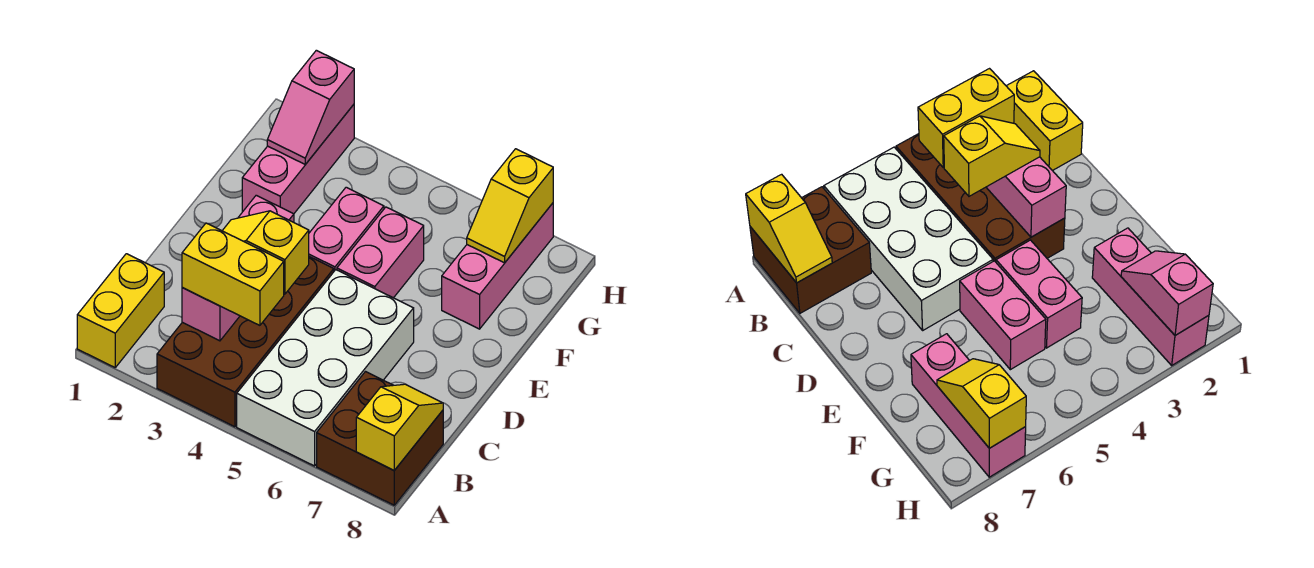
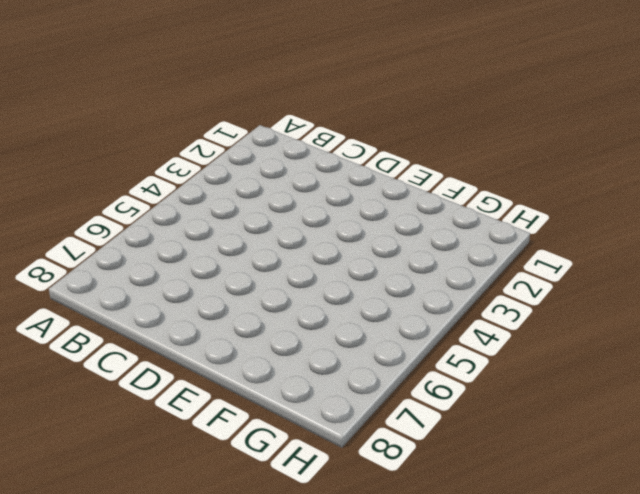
none -> yellow brick A1:B1 level 1
none -> brown brick A3:D4 level 1
none -> white brick A5:D6 level 1

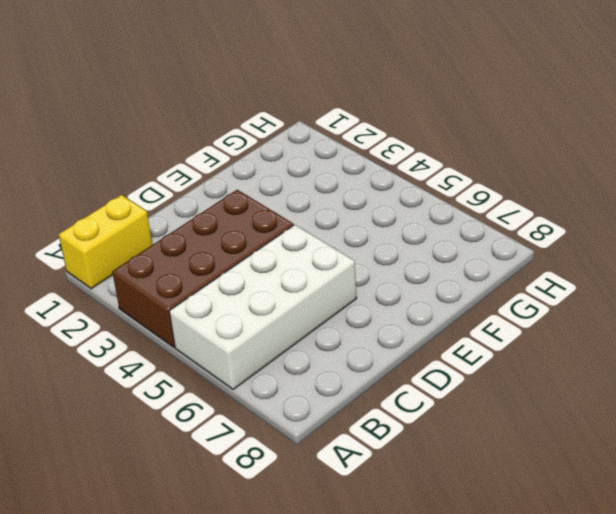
none -> brown brick A7:B8 level 1
none -> pink brick E4:F4 level 1
none -> pink brick E5:F5 level 1

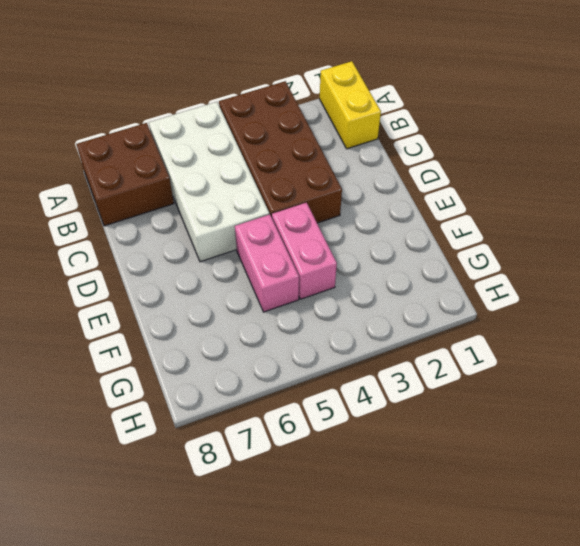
none -> pink brick F2:H2 level 1
none -> pink brick F7:H7 level 1
none -> yellow slope A8:B8 level 2 top A

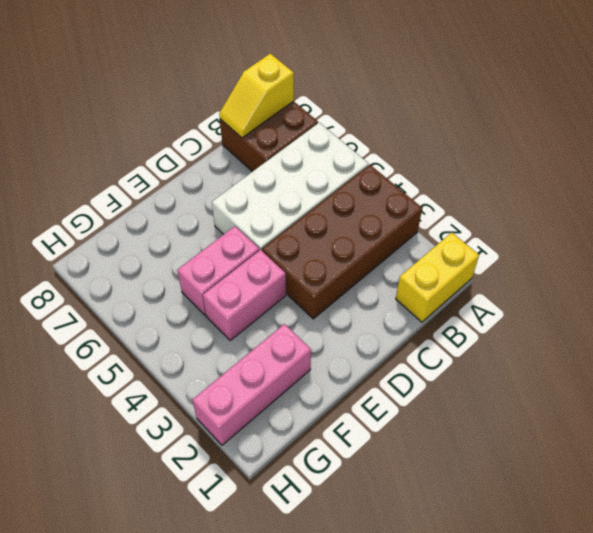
none -> pink brick F7:H7 level 1
none -> pink brick B3:D3 level 2
none -> pink slope G2:H2 level 2 top H

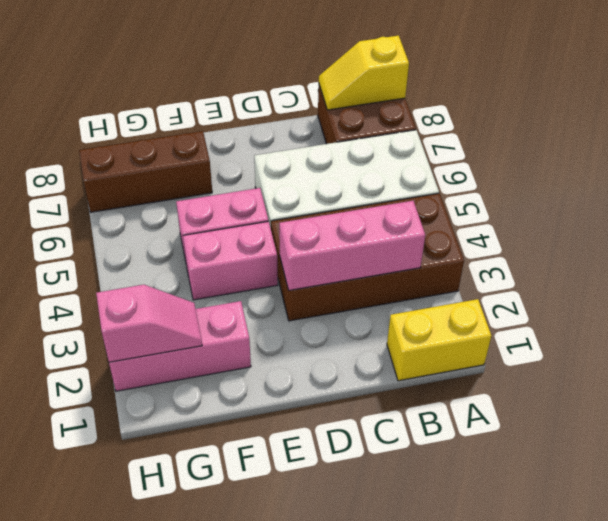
brown brick F7:H7 level 1 -> pink brick F7:H7 level 1
none -> yellow slope G7:H7 level 2 top H
none -> yellow brick B3:B4 level 3
none -> yellow slope C3:C4 level 3 top 4

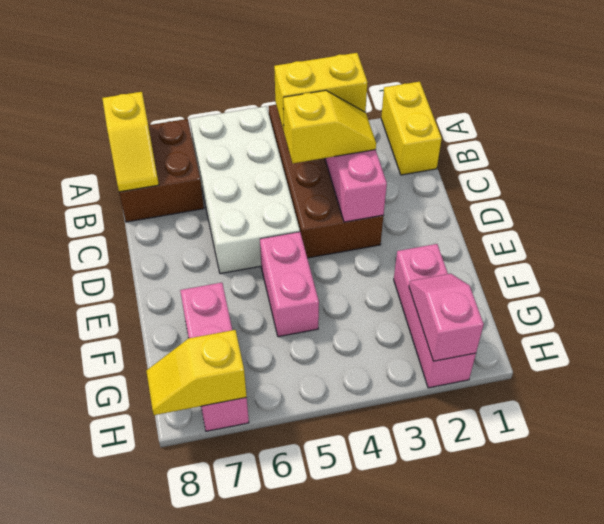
yellow slope H7:H8 level 2 top 7 -> yellow slope G7:H7 level 2 top H
none -> pink brick E4:F4 level 1

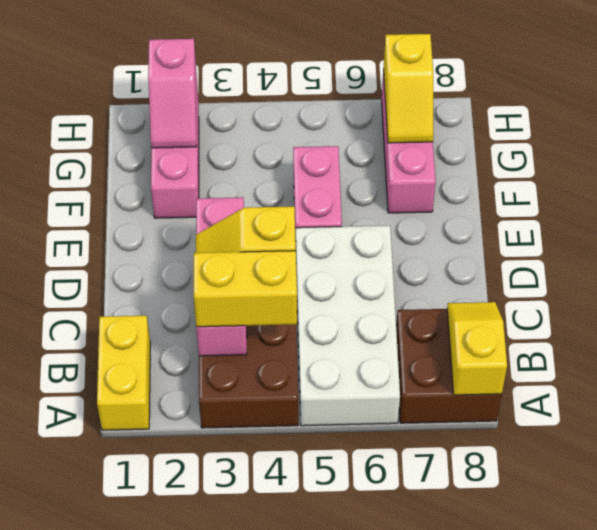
none -> pink brick E4:F4 level 1

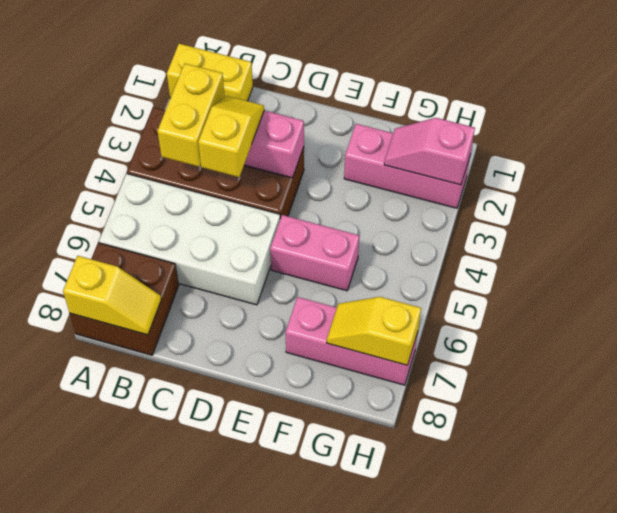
none -> pink brick E4:F4 level 1

